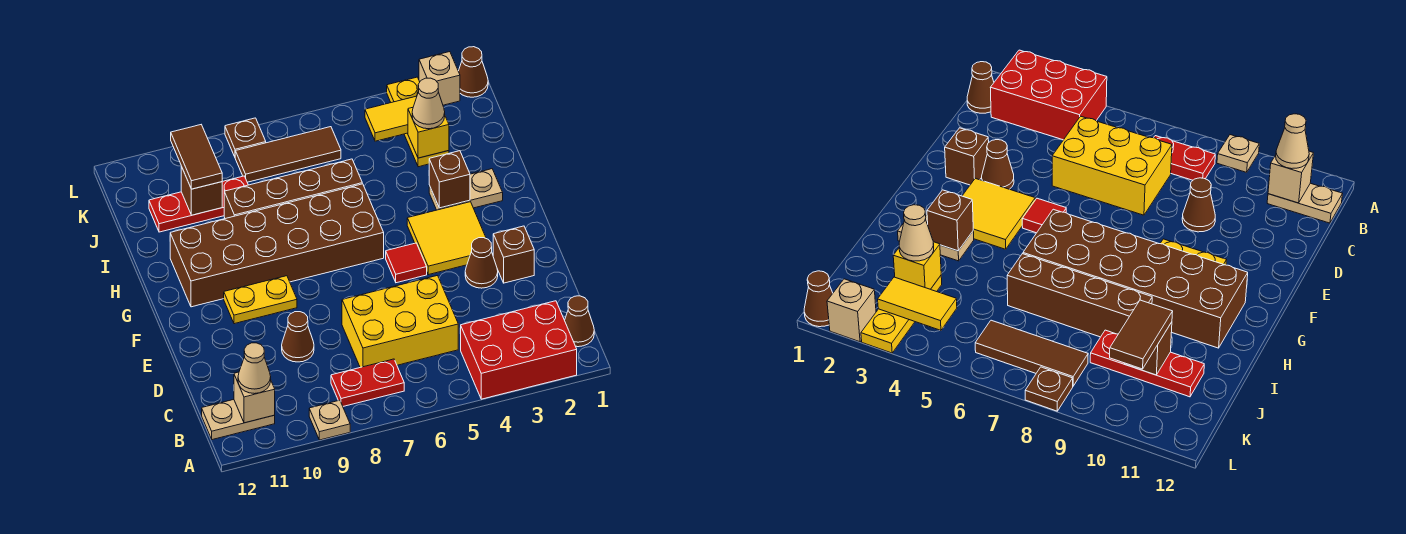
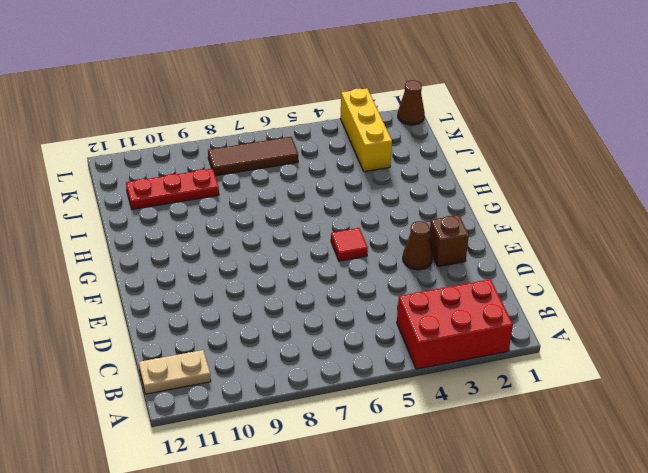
yellow brick J3:L3 level 1 -> yellow plate J3:L3 level 1
none -> tan plate A9 level 1
none -> brown cone B1 level 1
none -> red plate B7:B8 level 1

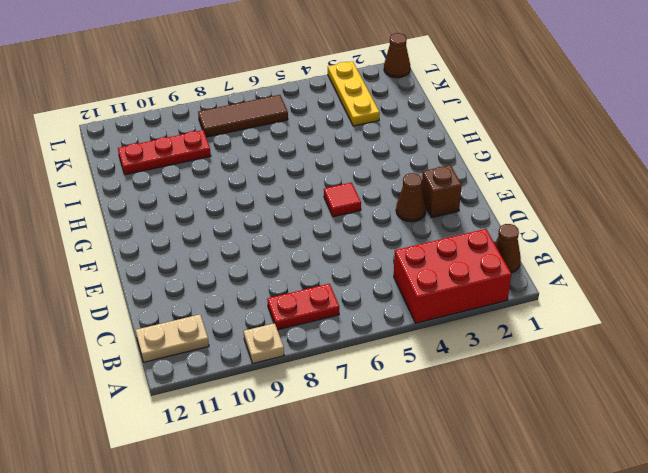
none -> yellow brick C5:D7 level 1
none -> brown cone D9 level 1
none -> yellow tile F3:G4 level 1

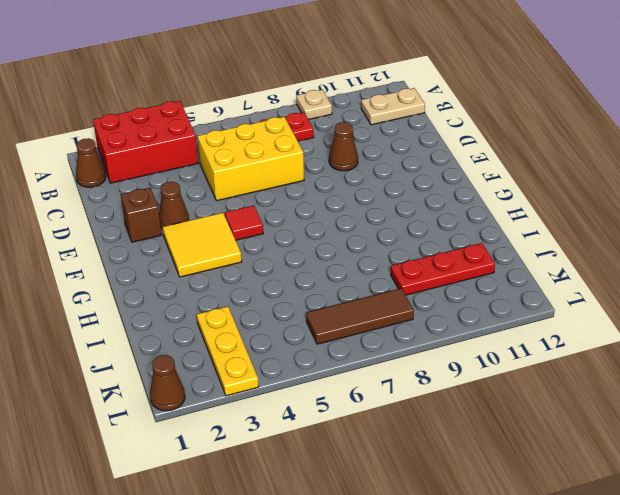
none -> yellow plate F9:F10 level 1
none -> brown brick G6:H11 level 1
none -> tan plate H2:H3 level 1

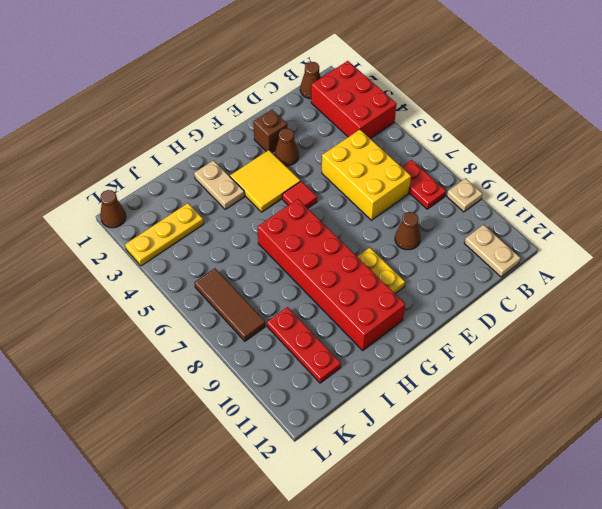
red brick G6:H11 level 1 -> brown brick G6:H11 level 1
none -> brown brick I6:I9 level 1
none -> tan brick L2 level 1
none -> brown plate L8 level 1

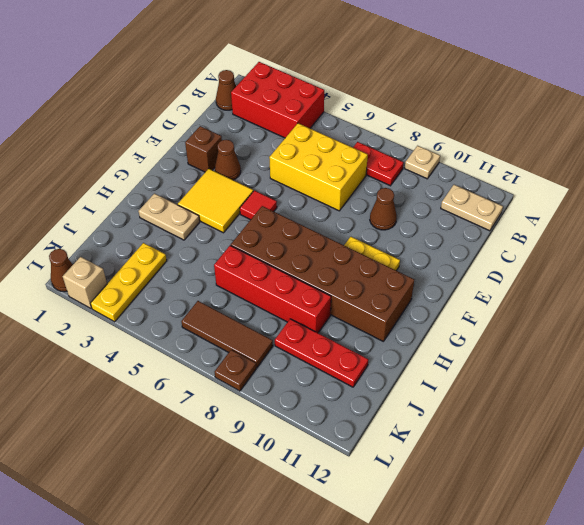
red brick I6:I9 level 1 -> brown brick I6:I9 level 1
none -> tan brick B11 level 2
none -> brown brick H3 level 2
none -> yellow brick J3 level 2

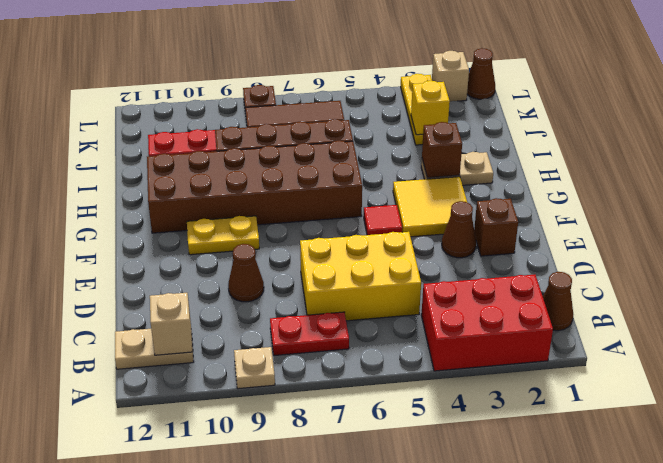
none -> brown brick J10 level 2
none -> yellow tile K3:K4 level 2
none -> tan cone B11 level 3

